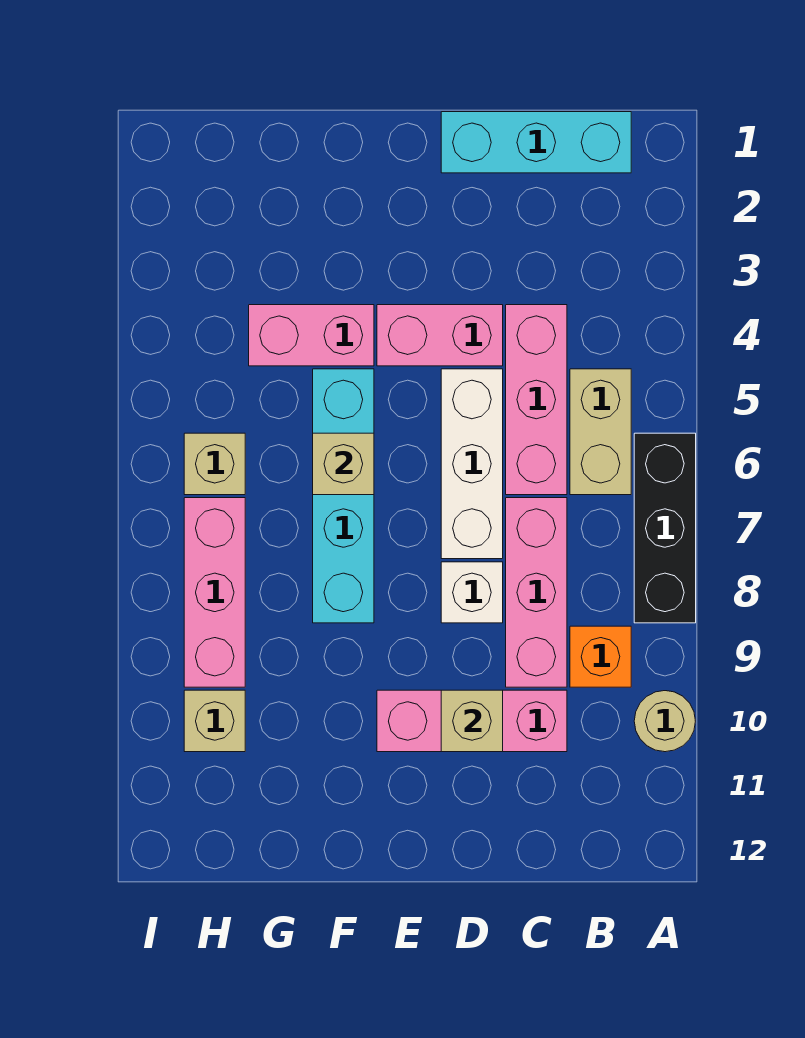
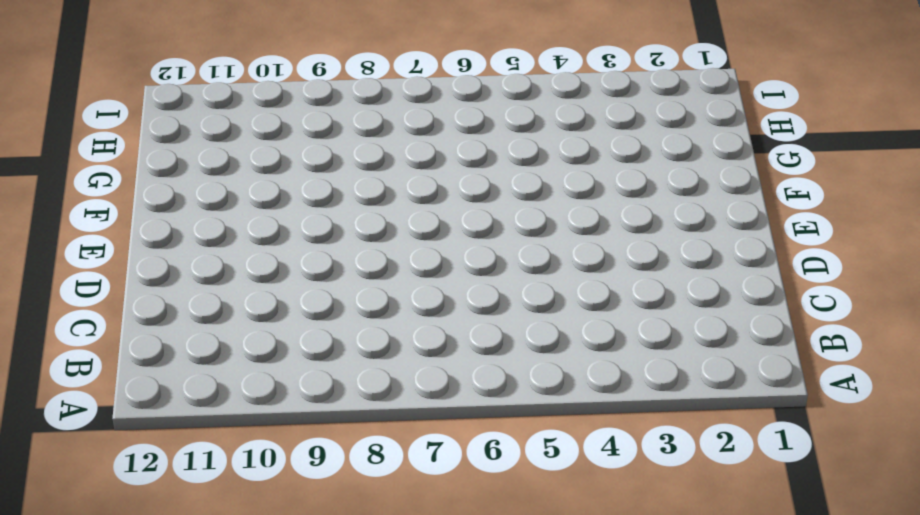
none -> black brick A6:A8 level 1
none -> tan round brick A10 level 1
none -> cyan brick B1:D1 level 1

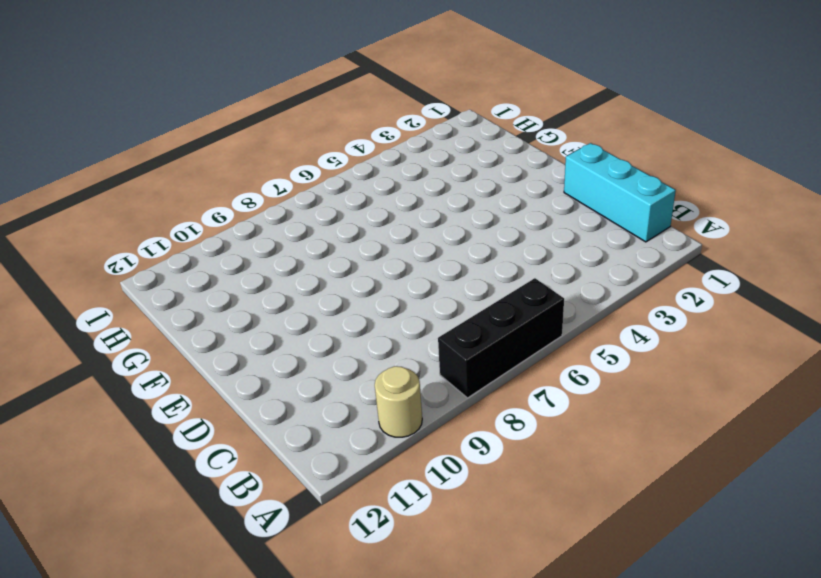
none -> tan brick B5:B6 level 1
none -> orange brick B9 level 1
none -> pink brick C4:C6 level 1

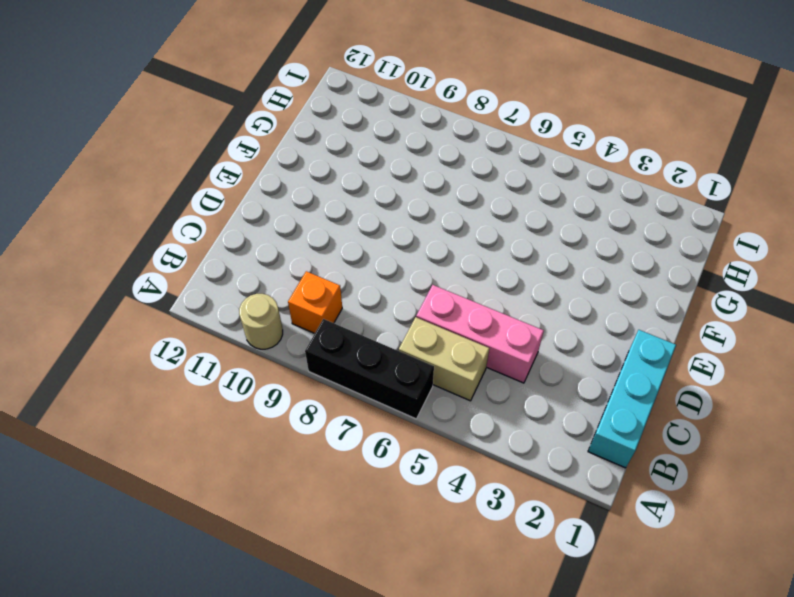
none -> pink brick C7:C9 level 1
none -> pink brick C10:E10 level 1
none -> pink brick D4:E4 level 1

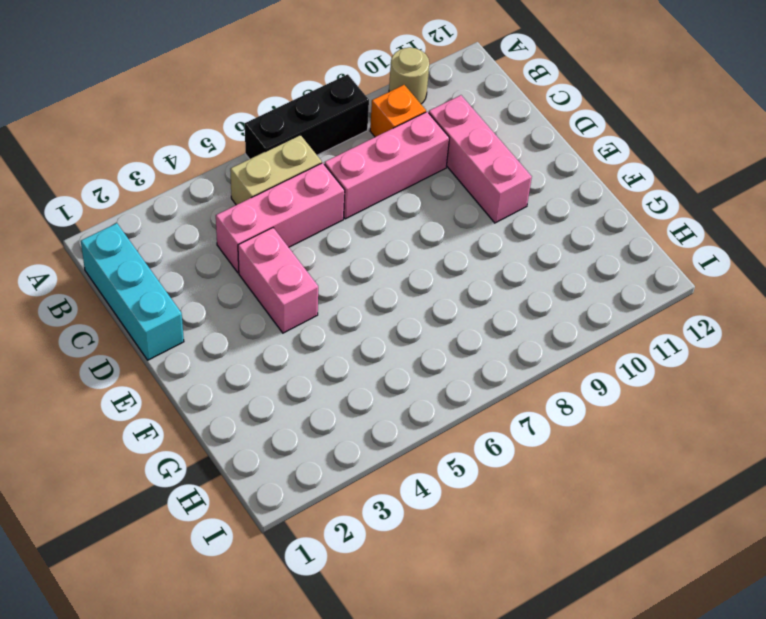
none -> white brick D5:D7 level 1
none -> white brick D8 level 1
none -> pink brick F4:G4 level 1

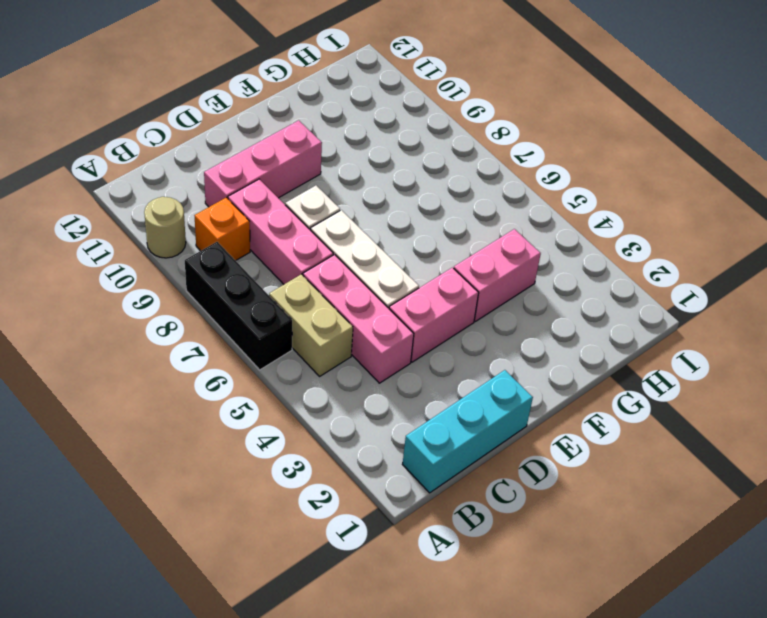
none -> cyan brick F5:F8 level 1
none -> tan brick H6 level 1
none -> pink brick H7:H9 level 1

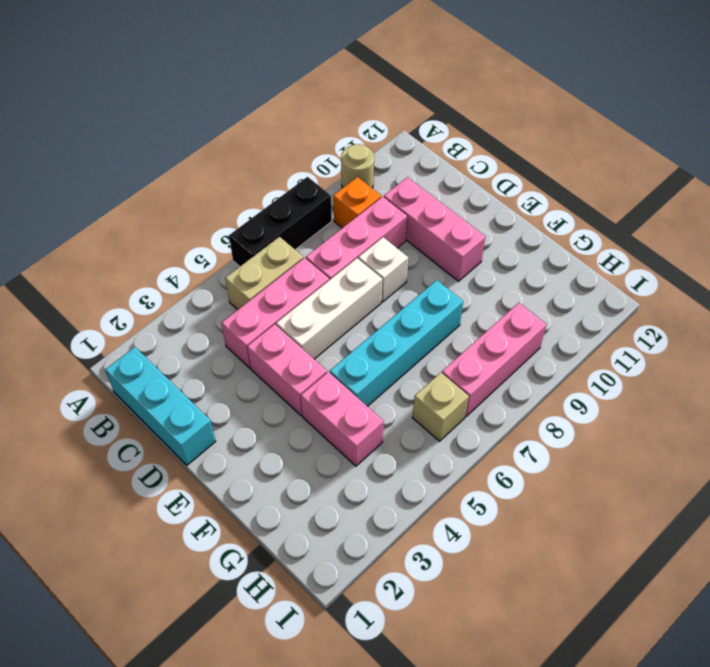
none -> tan brick H10 level 1
none -> tan brick D10 level 2
none -> tan brick F6 level 2

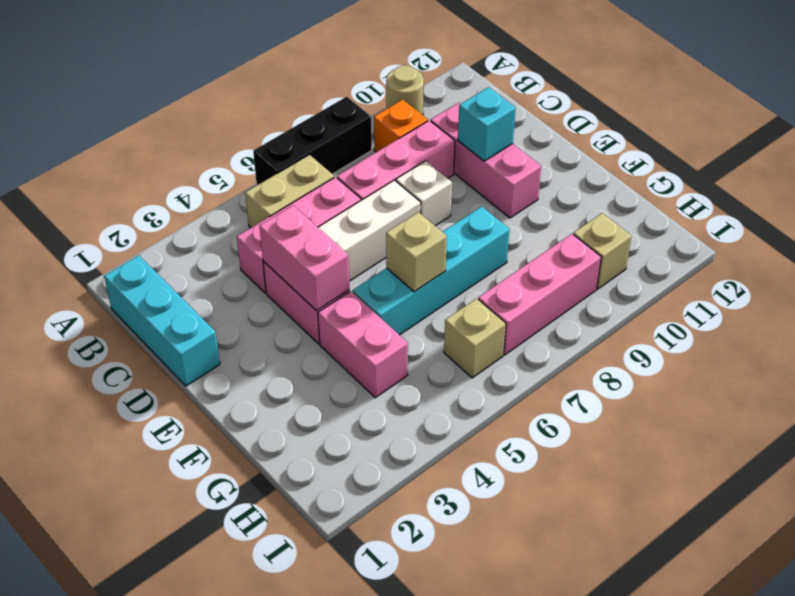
pink brick D4:E4 level 2 -> none
cyan brick D10 level 2 -> tan brick D10 level 2

